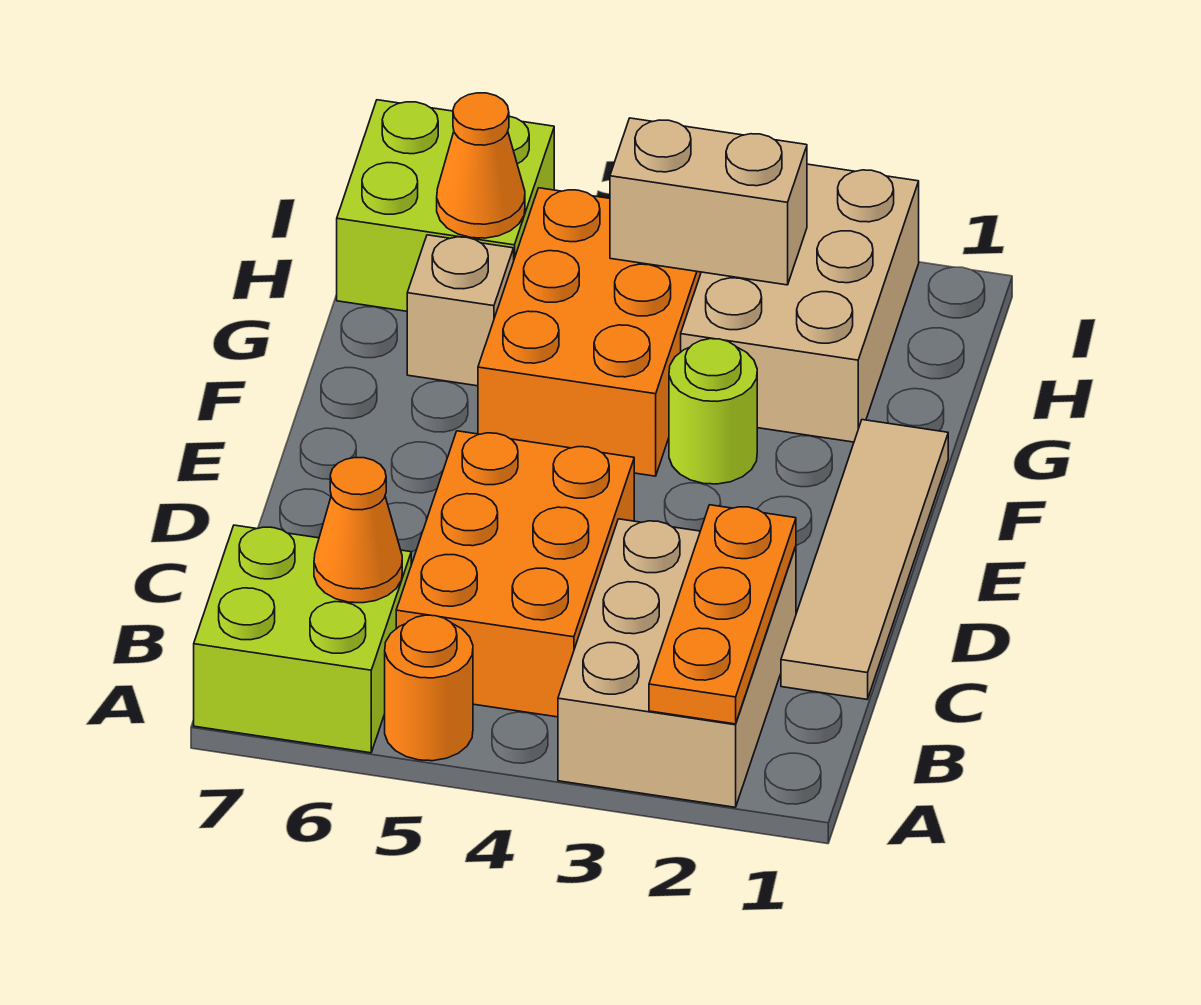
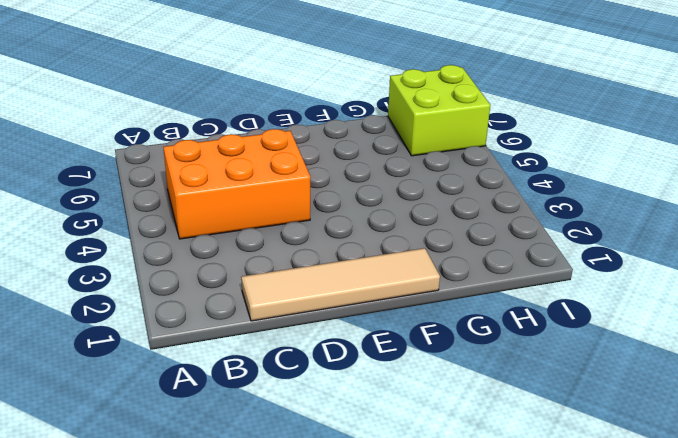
none -> tan brick A2:C3 level 1
none -> orange round brick A5 level 1
none -> lime brick A6:B7 level 1

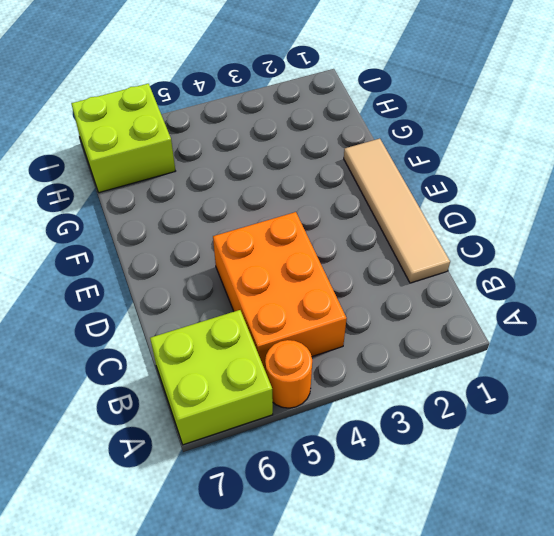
none -> tan brick A2:C3 level 1
none -> lime round brick F3 level 1
none -> orange brick F4:H5 level 1

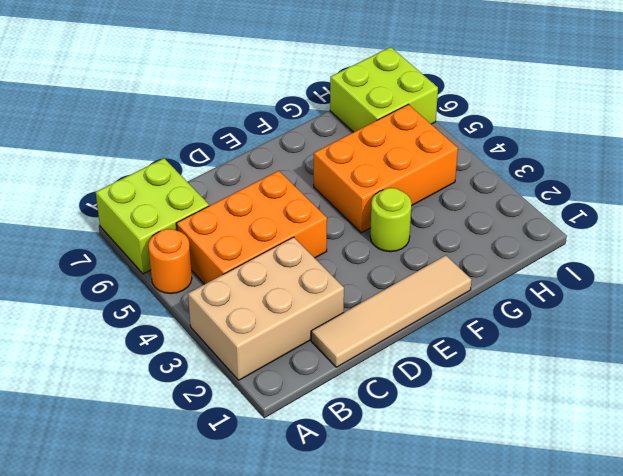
none -> tan brick G2:I3 level 1
none -> tan brick G6 level 1
none -> orange plate A2:C2 level 2

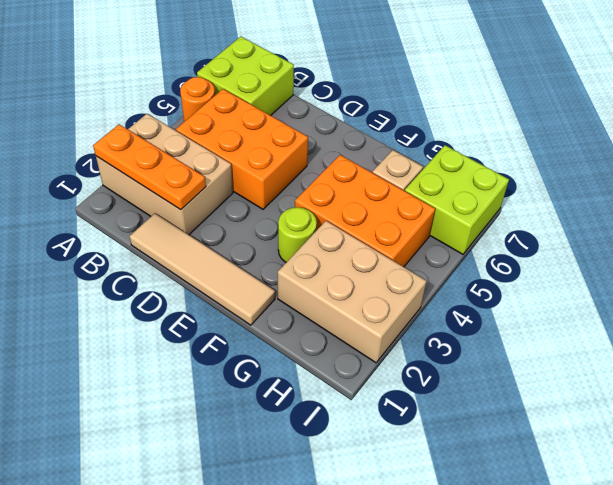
none -> orange cone B6 level 2
none -> tan brick H3:H4 level 2
none -> orange cone H6 level 2

